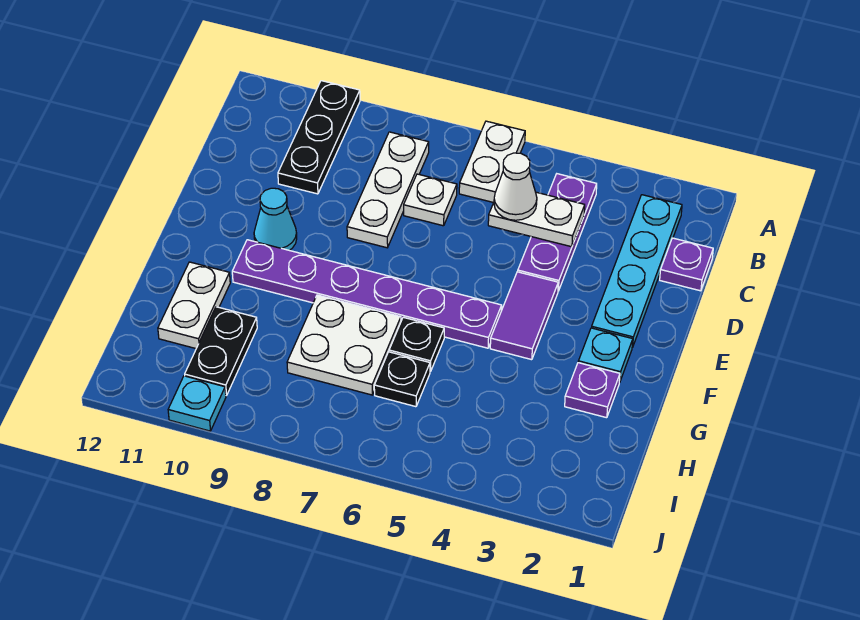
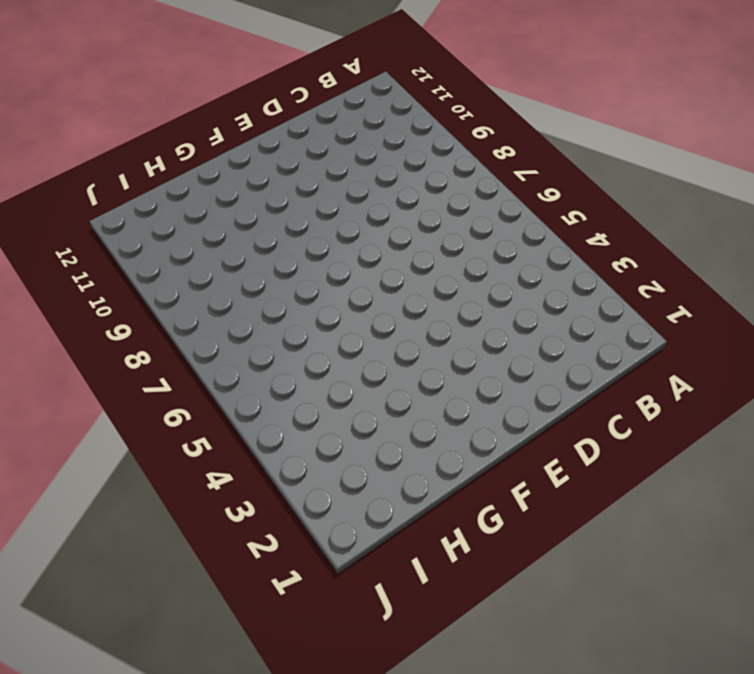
none -> white plate A6:B6 level 1
none -> black plate A10:C10 level 1
none -> cyan plate B2:E2 level 1

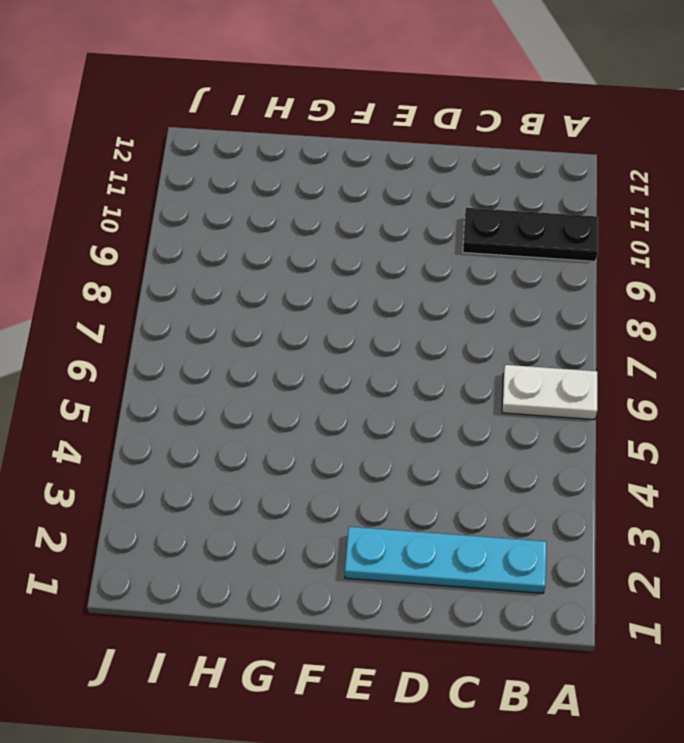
none -> purple plate B4:D4 level 1
none -> white plate B8:D8 level 1
none -> purple plate C1 level 1

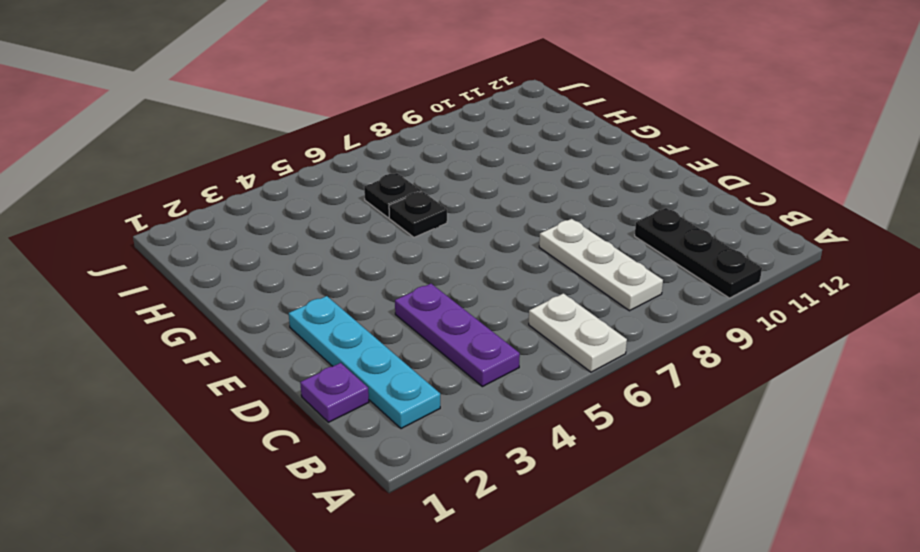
none -> white plate C7 level 1
none -> purple tile E4:F4 level 1
none -> cyan cone E10 level 1

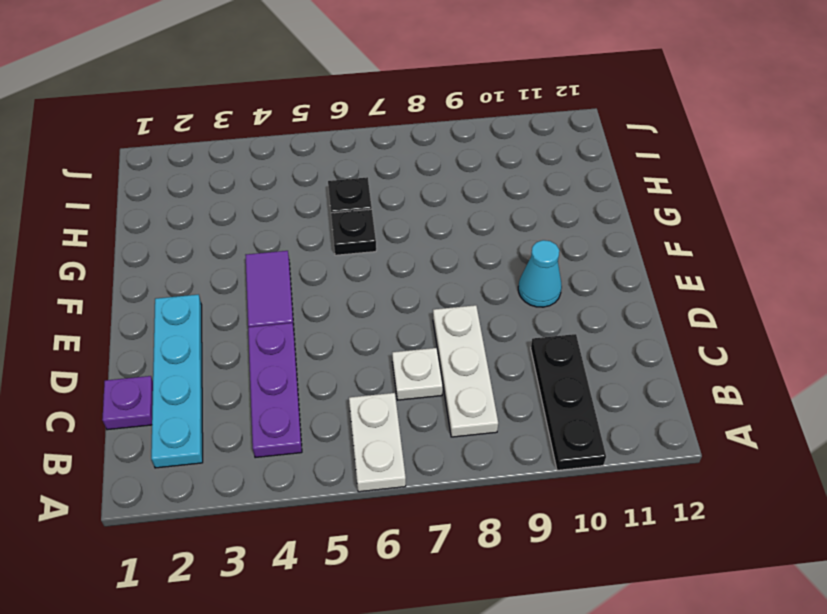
none -> cyan plate F2 level 1
none -> purple plate F5:F10 level 1
none -> purple plate G2 level 1

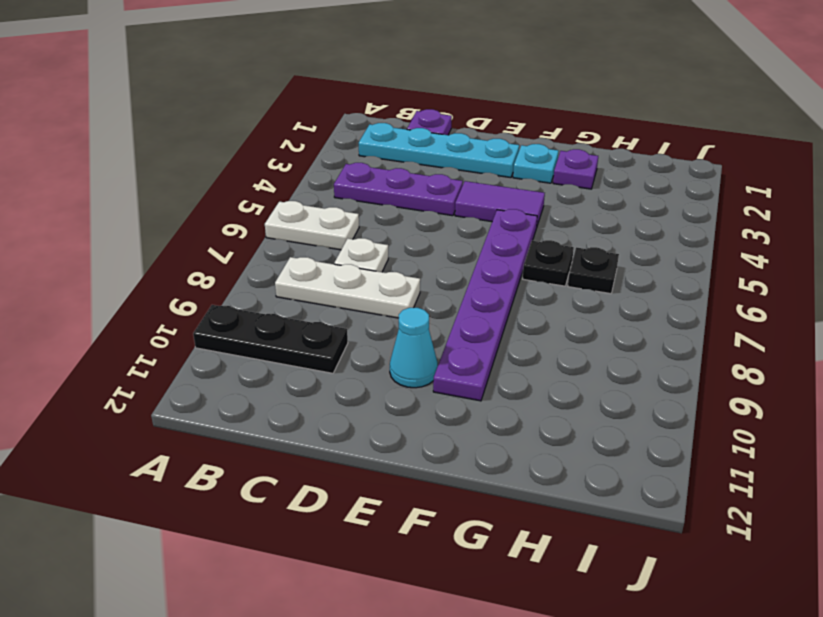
none -> white plate G7:H8 level 1
none -> white plate G11:H11 level 1
none -> black plate H10:I10 level 1

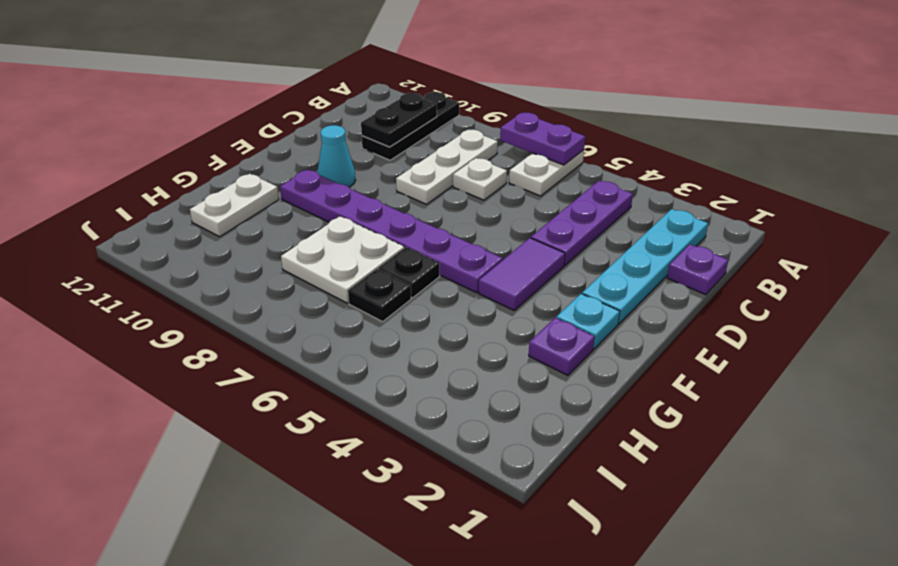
purple plate A6:A7 level 2 -> none
black plate B10:C10 level 2 -> black plate H10:I10 level 1
none -> cyan plate J10 level 1
none -> white plate C4:C5 level 2
none -> white cone C5 level 3

